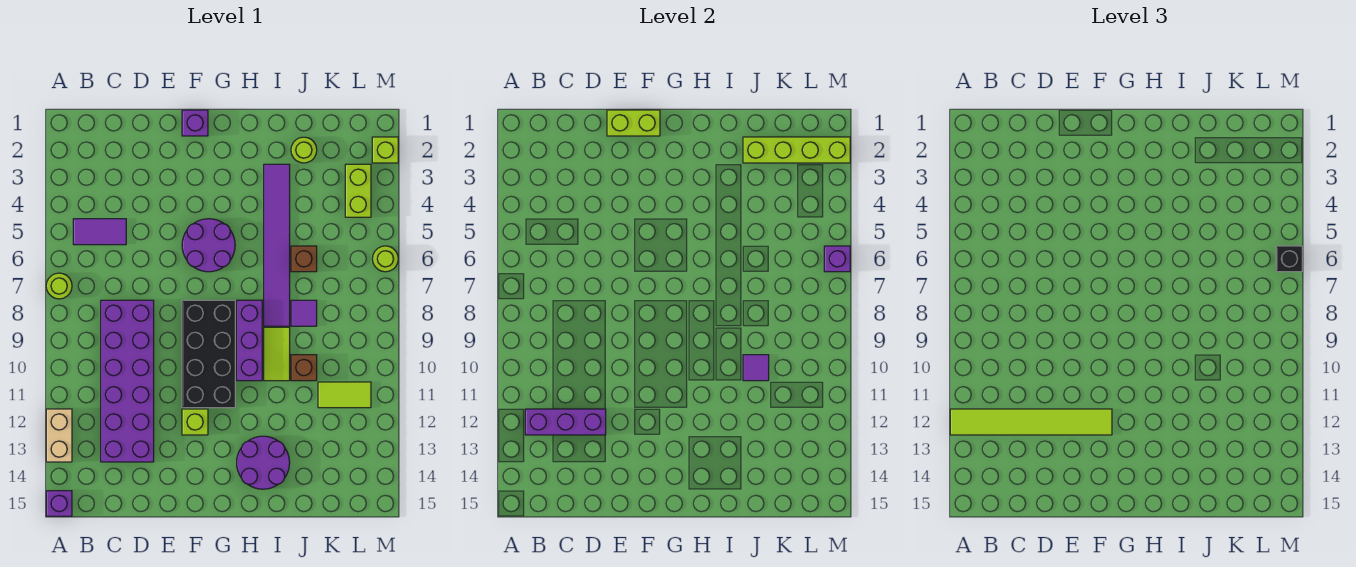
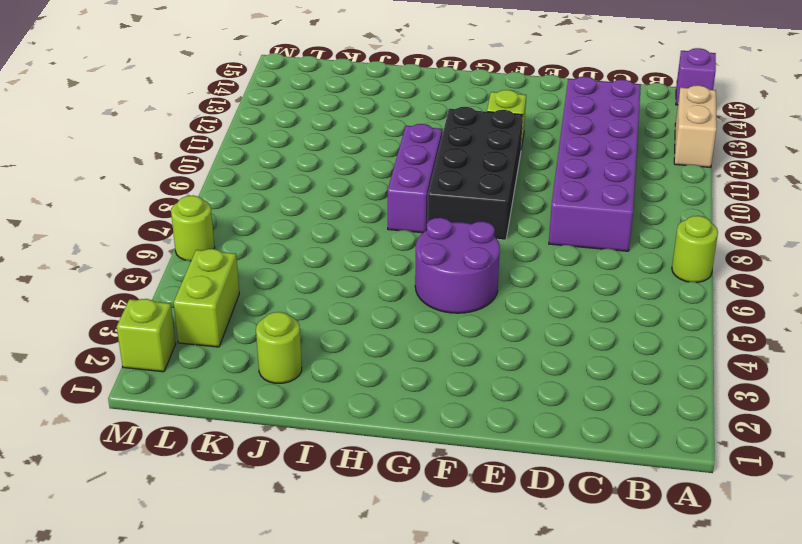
none -> purple tile B5:C5 level 1
none -> purple brick F1 level 1
none -> purple round brick H13:I14 level 1

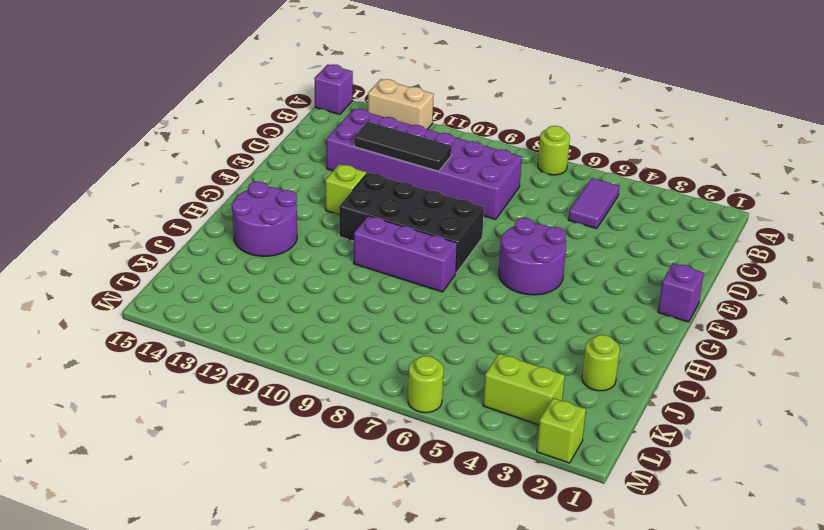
black tile D10:D12 level 2 -> purple brick B12:D12 level 2
none -> purple tile I3:I8 level 1
none -> lime tile I9:I10 level 1
none -> brown brick J6 level 1

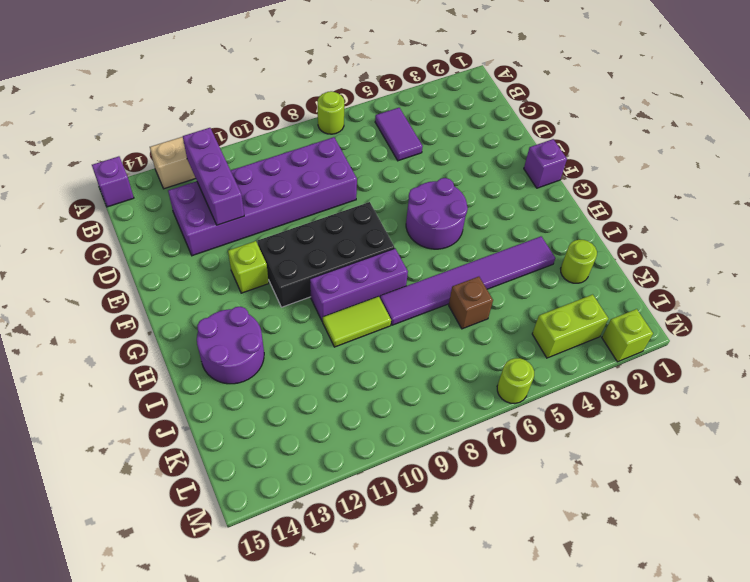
none -> purple tile J8 level 1
none -> brown brick J10 level 1
none -> lime tile K11:L11 level 1

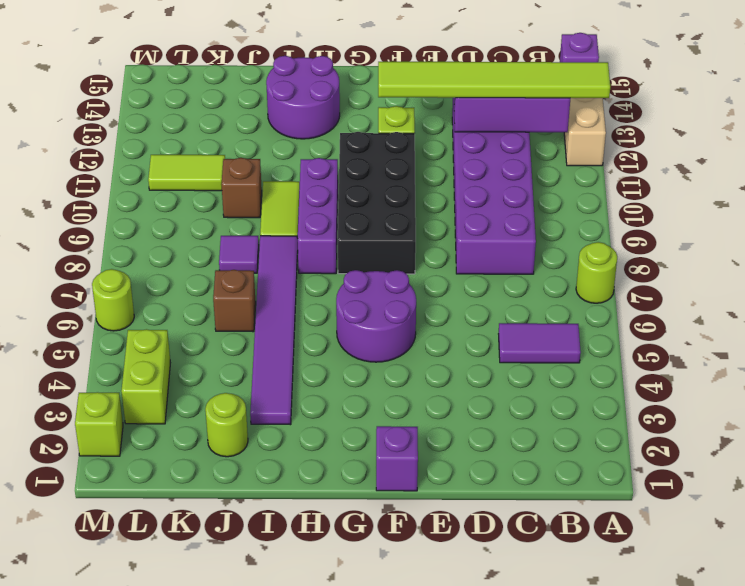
none -> lime brick E1:F1 level 2
none -> lime brick J2:M2 level 2
none -> purple tile J10 level 2

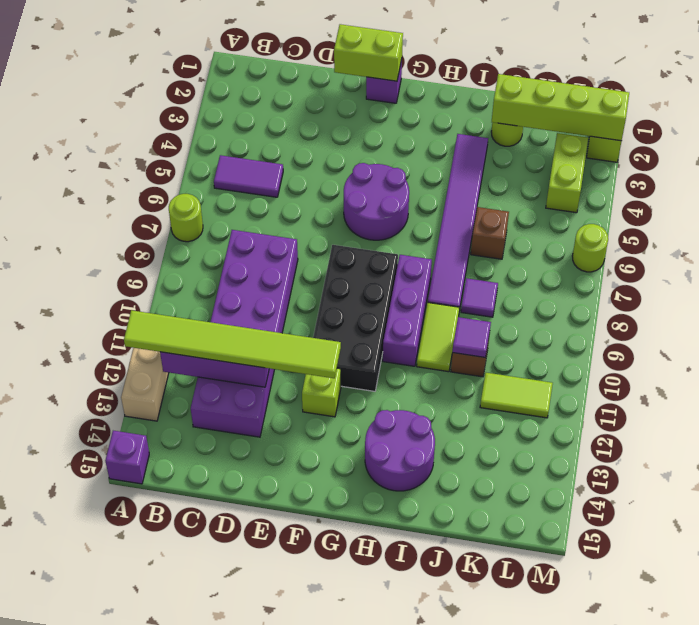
none -> purple brick M6 level 2
none -> black brick M6 level 3

